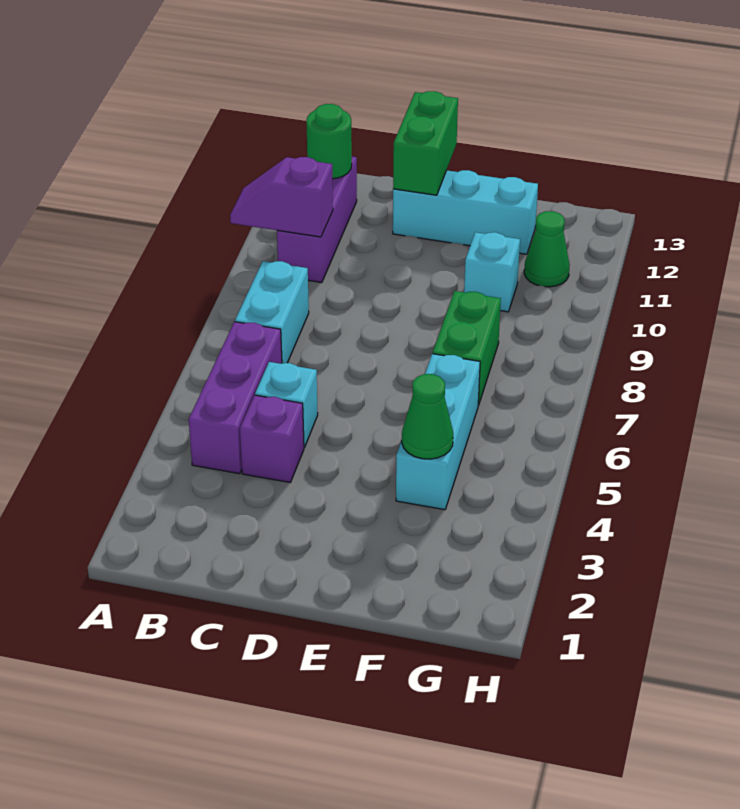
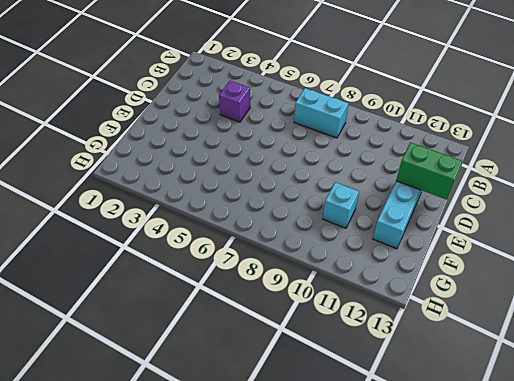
none -> purple brick B4:B6 level 1
none -> purple brick B10:B12 level 1
none -> cyan brick C5 level 1

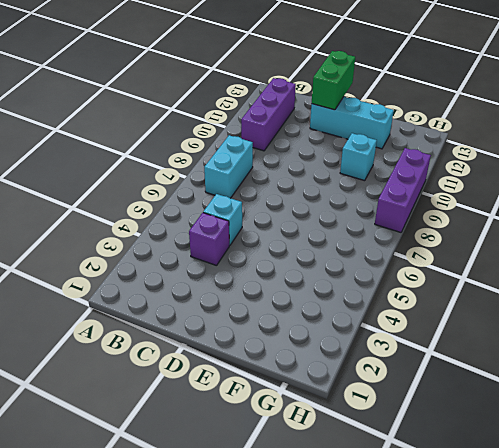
purple brick H8:H10 level 1 -> purple brick B4:B6 level 1
none -> cyan brick F4:F6 level 1
none -> green brick F7:F8 level 1
none -> green cone G11 level 1

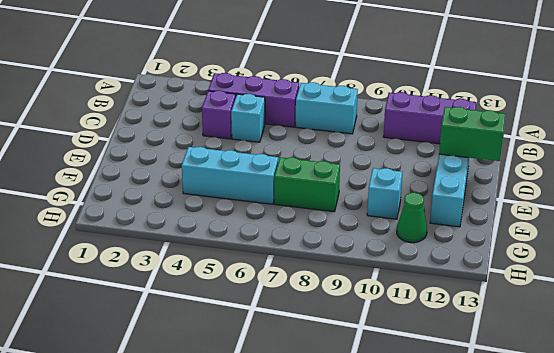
none -> purple slope A10:B10 level 2 top B
none -> green round brick B12 level 2
none -> green cone F4 level 2

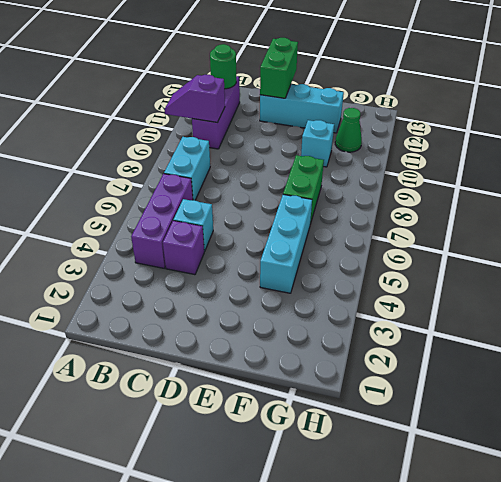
none -> green cone F4 level 2

